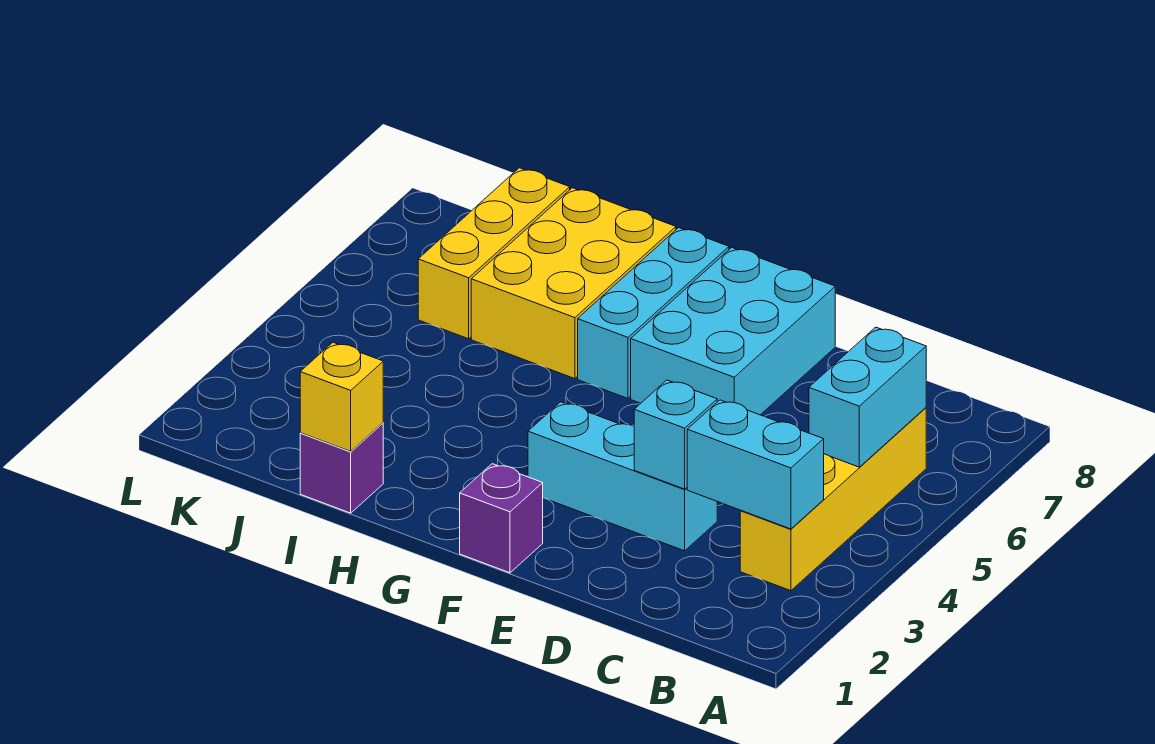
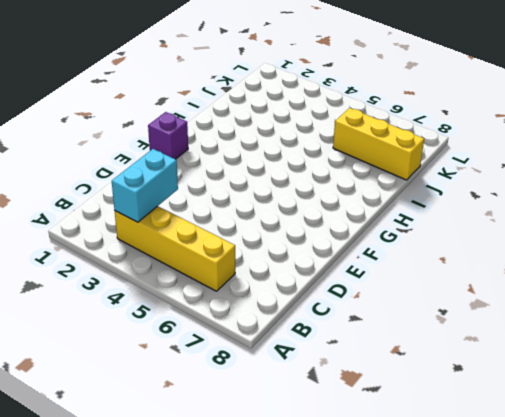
none -> cyan brick D3:F3 level 1
none -> cyan brick E6:F8 level 1
none -> cyan brick G6:G8 level 1

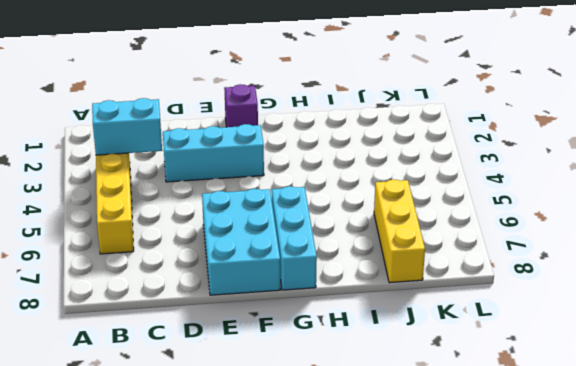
none -> yellow brick H6:I8 level 1
none -> purple brick I1 level 1
none -> cyan brick B5:B6 level 2

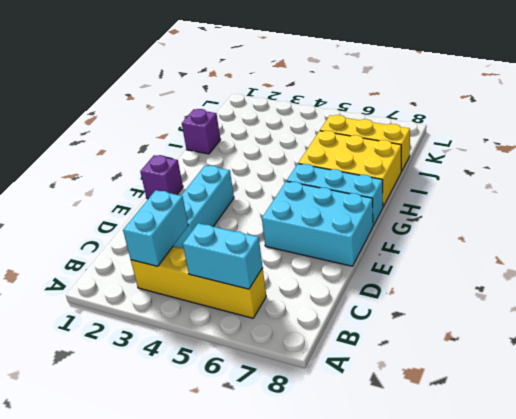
none -> cyan brick D3 level 2
none -> yellow brick I1 level 2

